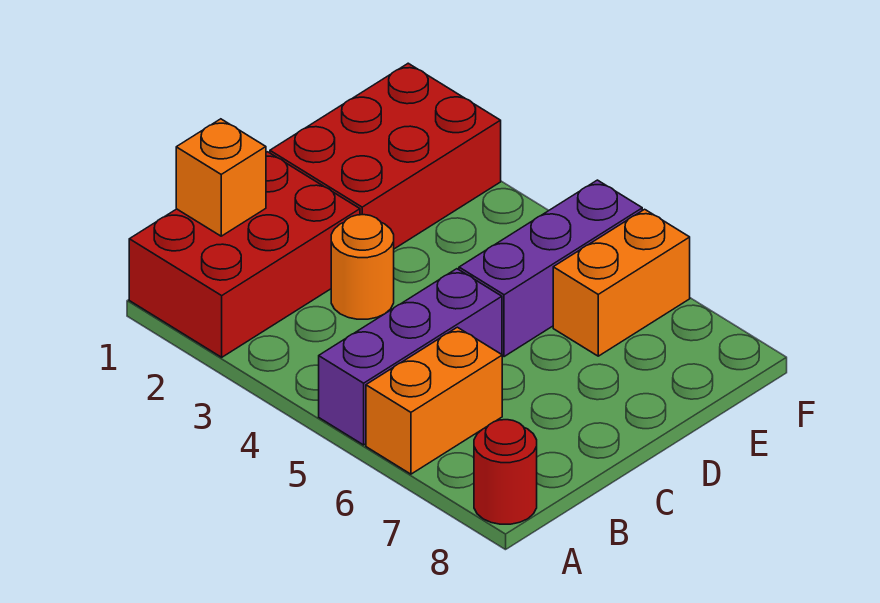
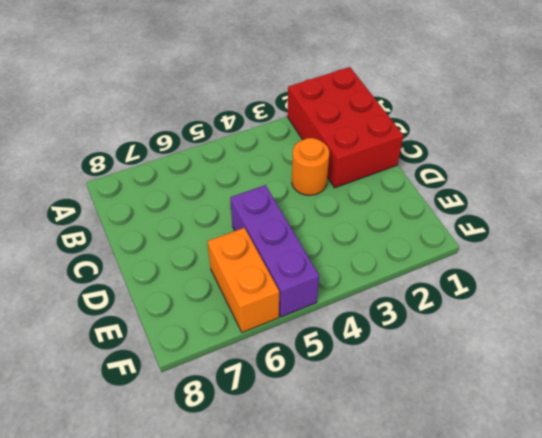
none -> purple brick A5:C5 level 1
none -> orange brick A6:B6 level 1

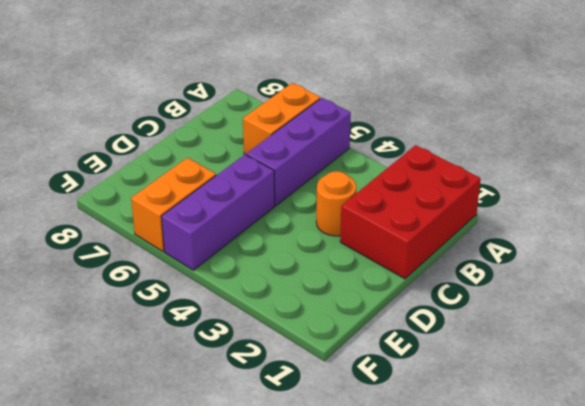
none -> red round brick A8 level 1
none -> red brick D1:F2 level 1

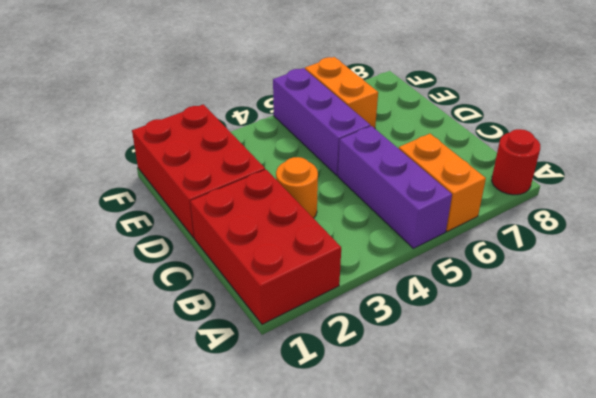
none -> orange brick B1 level 2

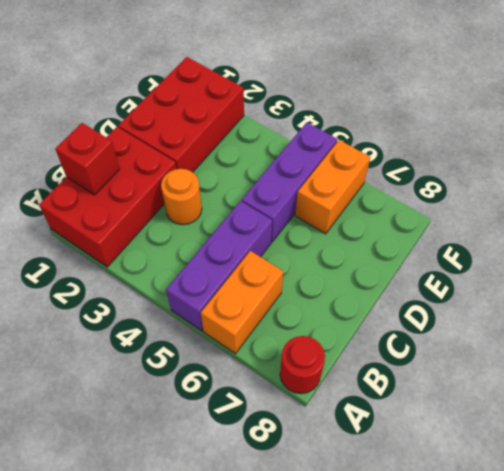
red brick B1 level 2 -> orange brick B1 level 2

